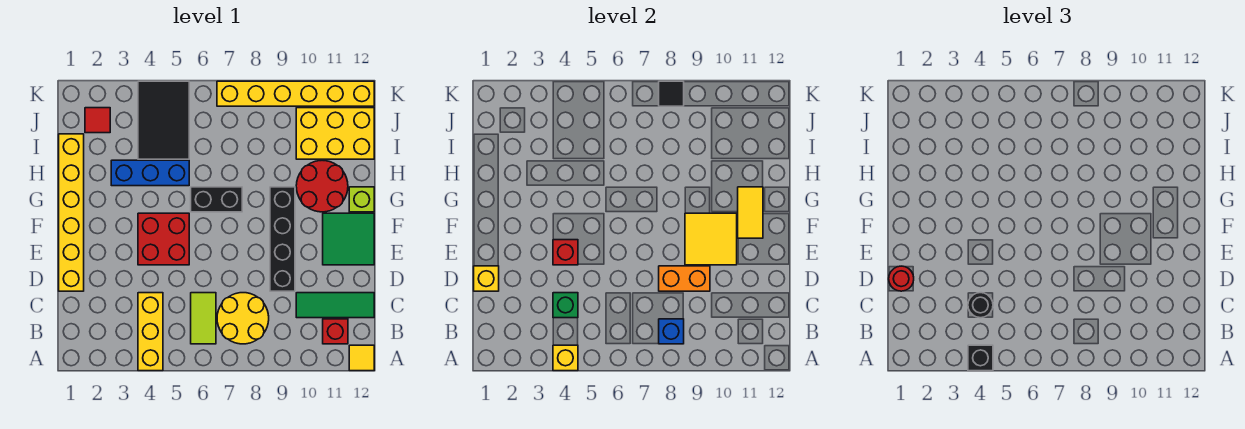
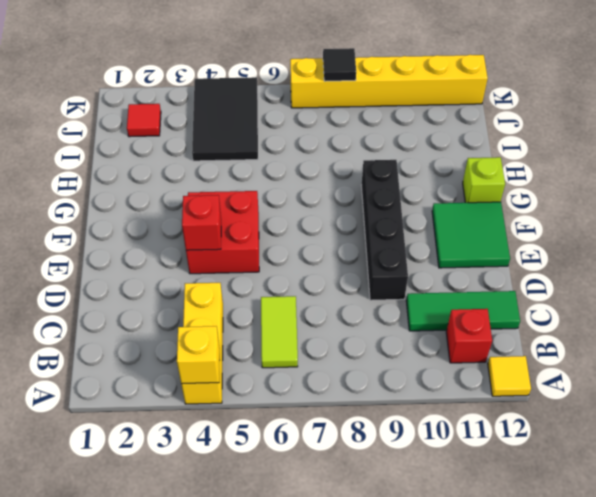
none -> yellow round brick B7:C8 level 1
none -> yellow brick D1:I1 level 1
none -> black brick G6:G7 level 1
none -> red round brick G10:H11 level 1

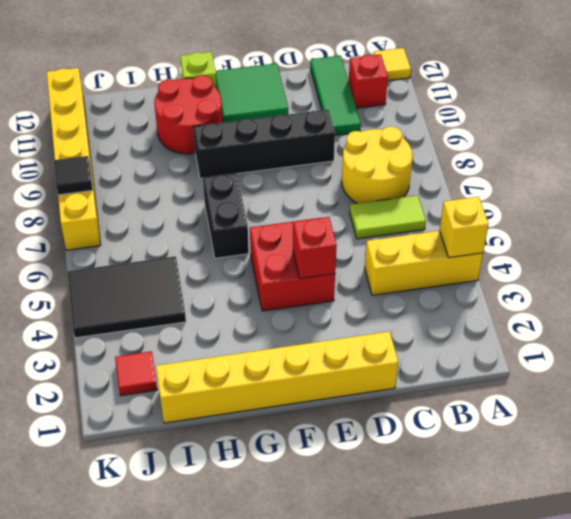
none -> blue brick H3:H5 level 1
none -> yellow brick I10:J12 level 1
none -> blue brick B8 level 2
none -> green brick C4 level 2

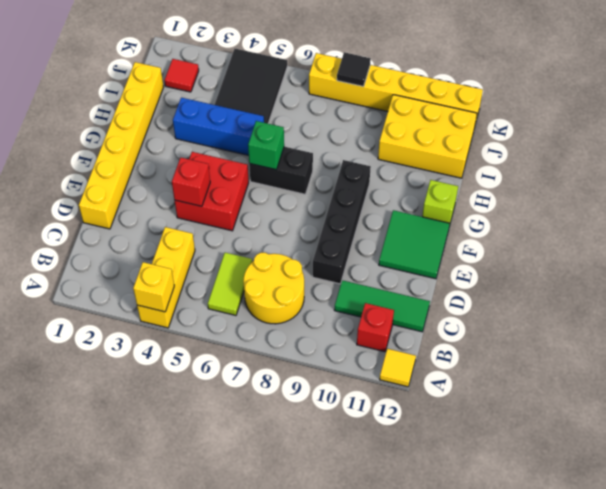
green brick G6 level 2 -> green brick C4 level 2
none -> red round brick G10:H11 level 1
none -> blue brick B8 level 2
none -> yellow brick D1 level 2
none -> orange brick D8:D9 level 2

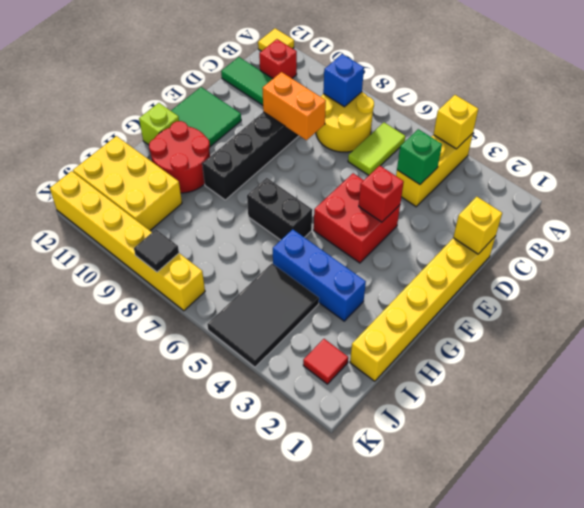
none -> yellow tile E9:F10 level 2
none -> yellow tile F11:G11 level 2
none -> black brick A4 level 3
none -> black round brick C4 level 3

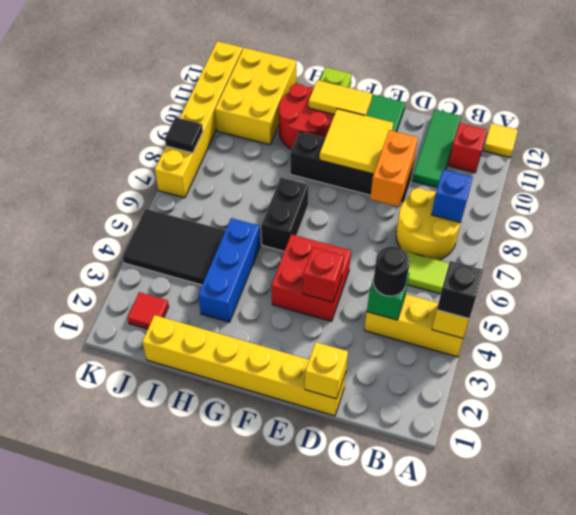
none -> red round brick D1 level 3

